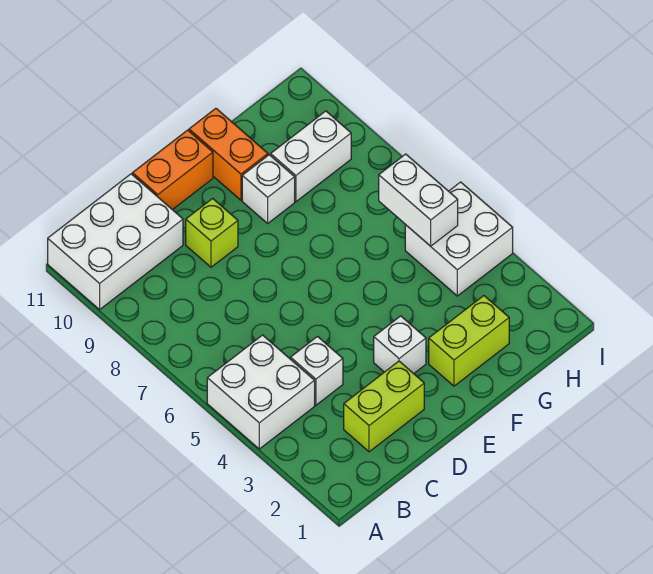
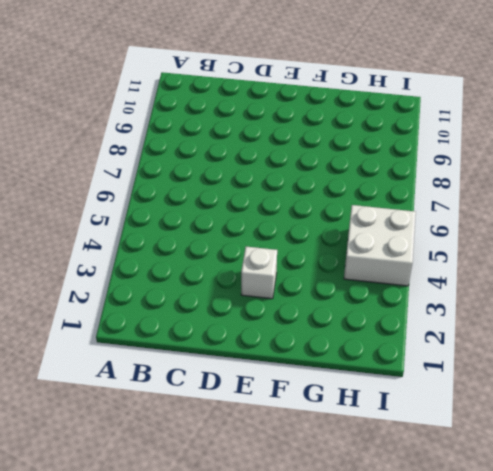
none -> white brick A4:B5 level 1
none -> white brick A10:C11 level 1
none -> lime brick C2:D2 level 1

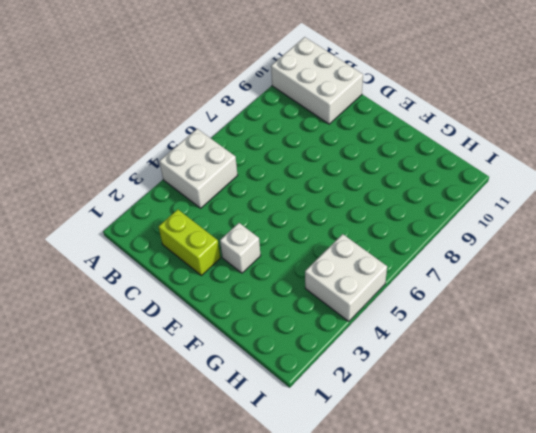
none -> white brick C4 level 1
none -> lime brick D9 level 1
none -> orange brick D11:E11 level 1

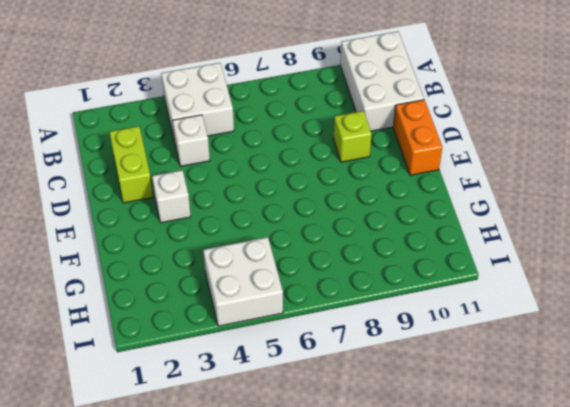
none -> lime brick F2:G2 level 1
none -> white brick F9 level 1
none -> orange brick F10:F11 level 1

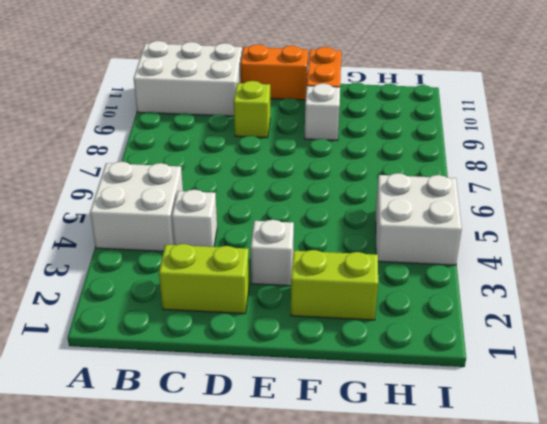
none -> white brick G9:H9 level 1
none -> white brick H5:H6 level 2

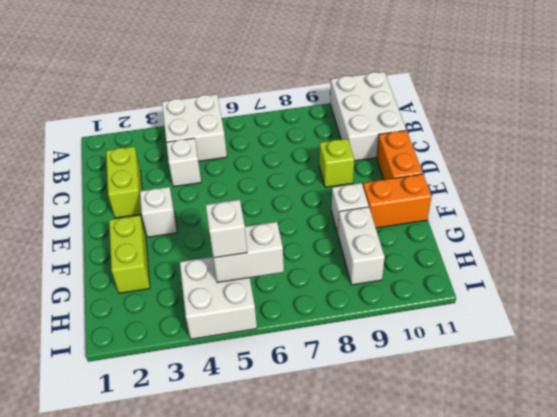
white brick H5 level 3 -> none

